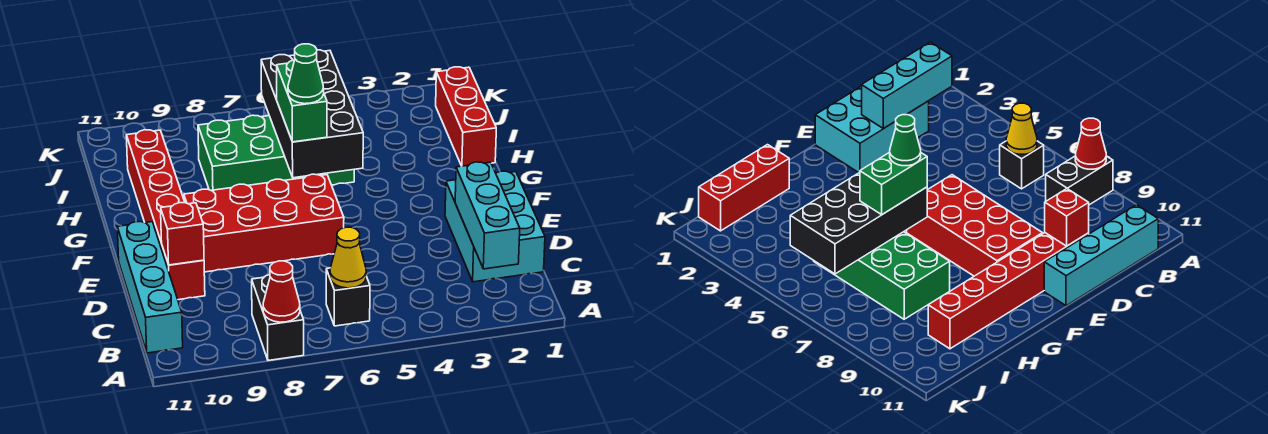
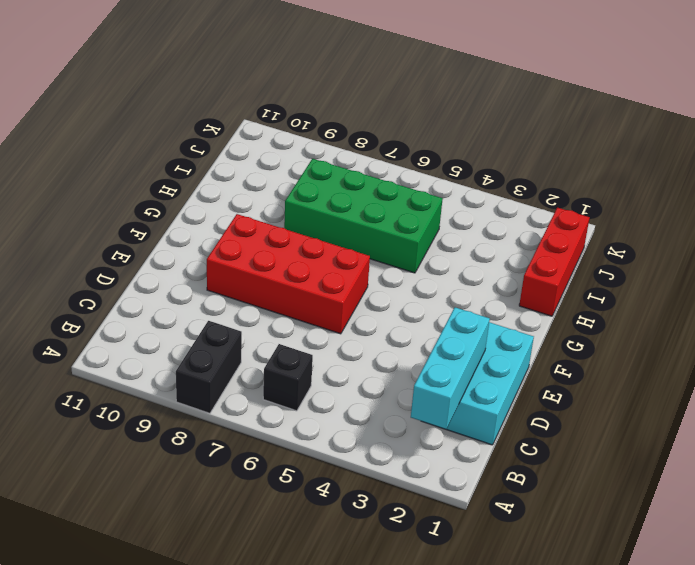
none -> cyan brick B11:E11 level 1
none -> red brick D10:I10 level 1
none -> red cone A8 level 2

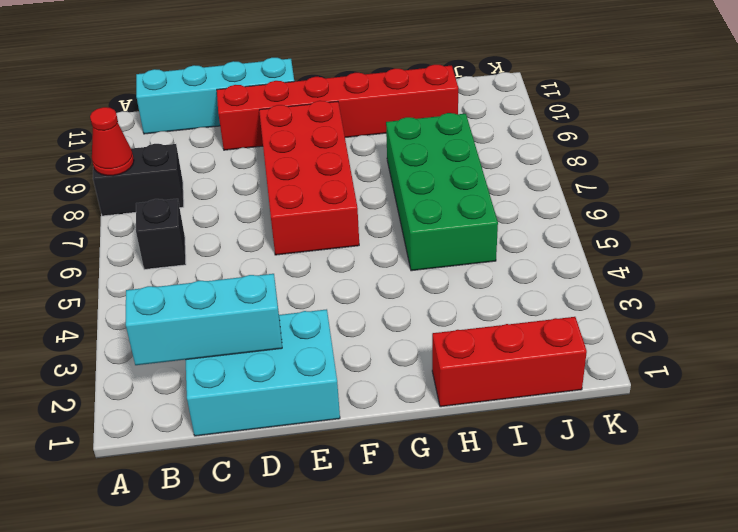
none -> yellow cone B6 level 2
none -> red brick D10 level 2
none -> black brick G5:J6 level 2

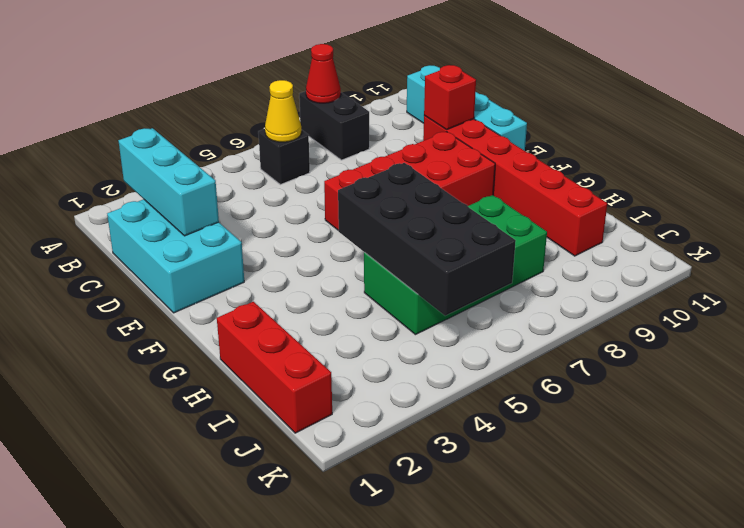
none -> green brick G6:H6 level 3
none -> green cone G6 level 4

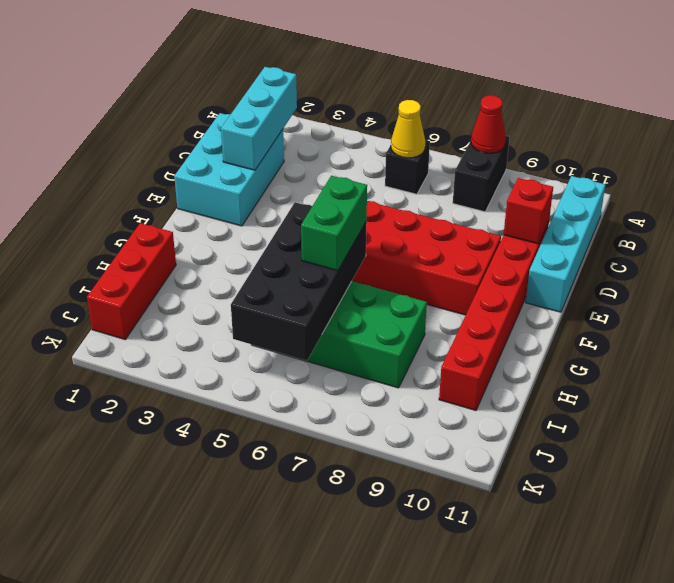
none -> green cone G6 level 4

